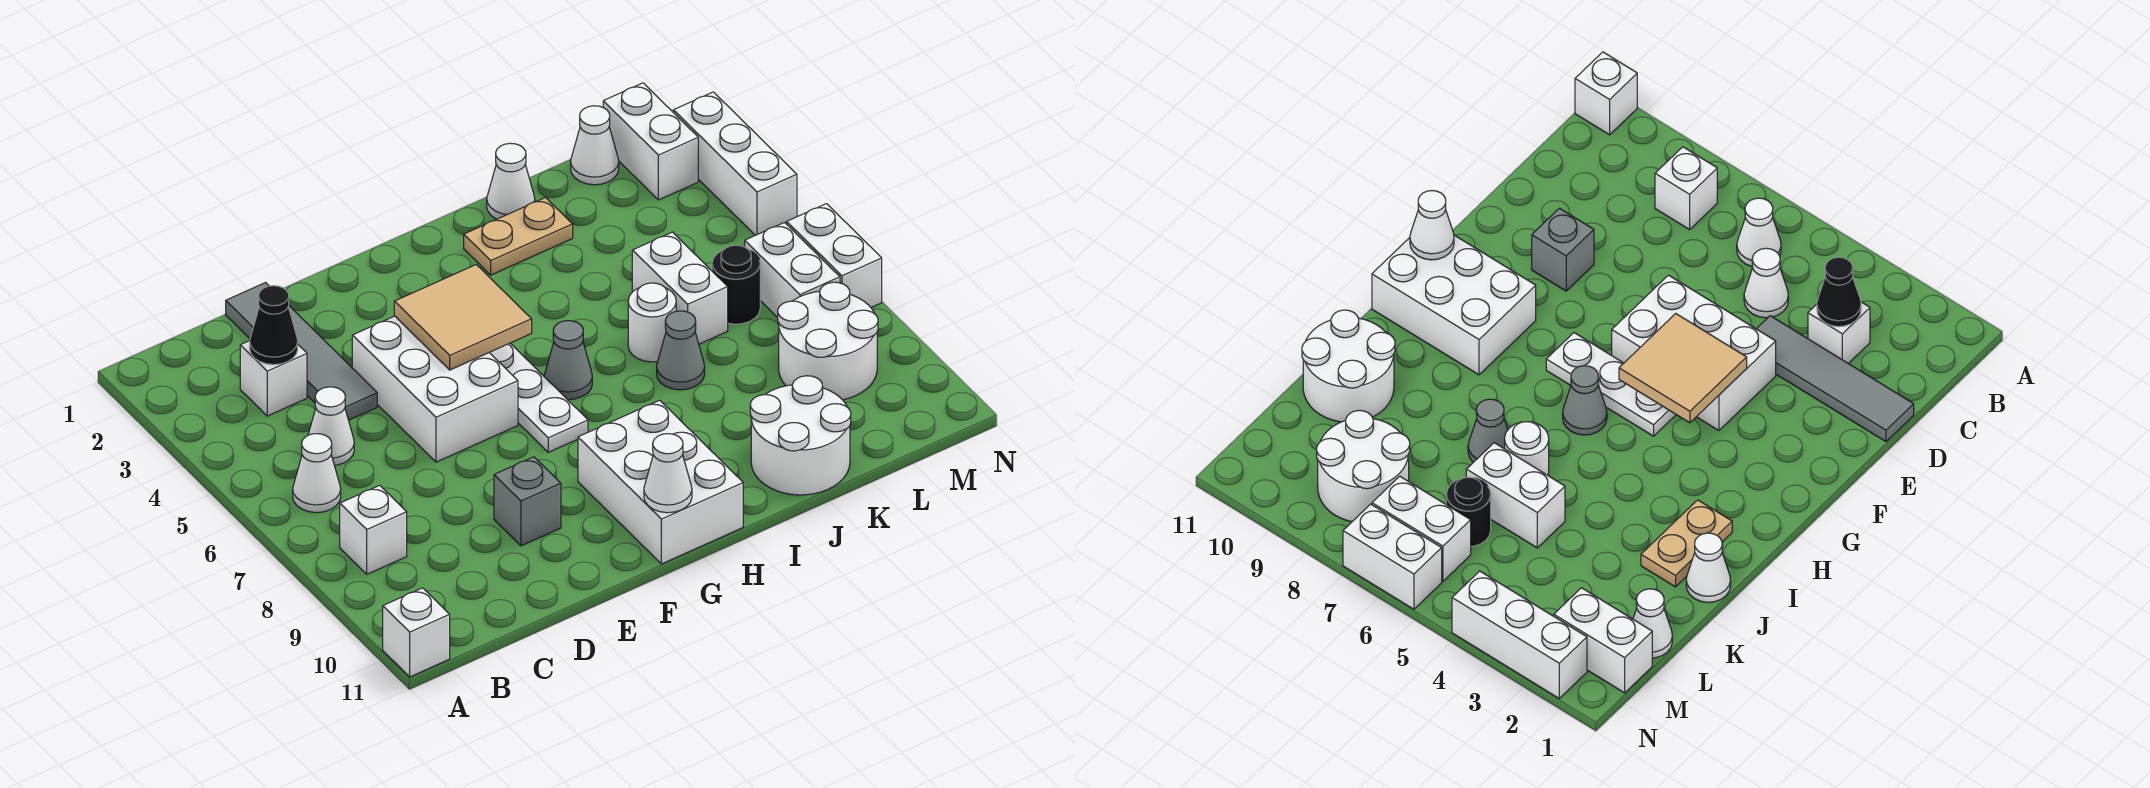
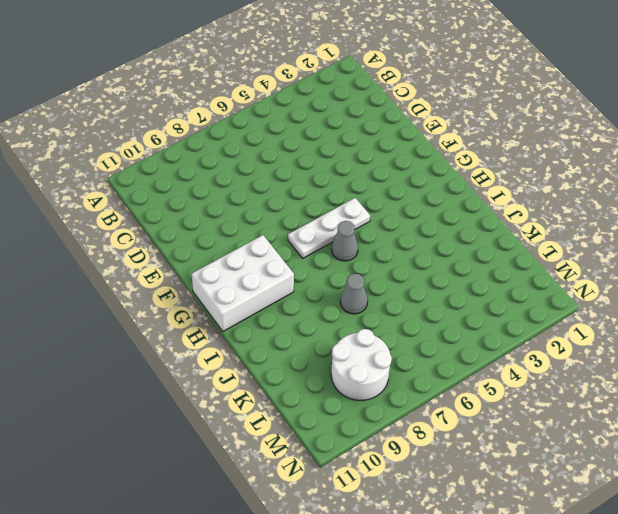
none -> white brick A11 level 1
none -> white cone B6 level 1
none -> white brick B8 level 1

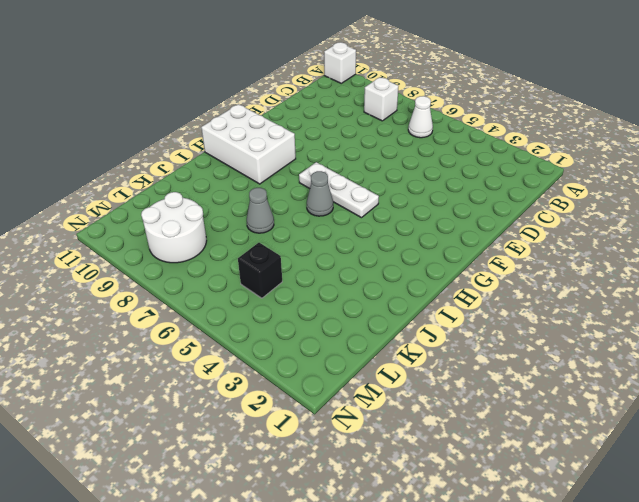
black brick L5 level 1 -> none
none -> white brick C3 level 1
none -> white cone C5 level 1
none -> grey tile D1:D4 level 1

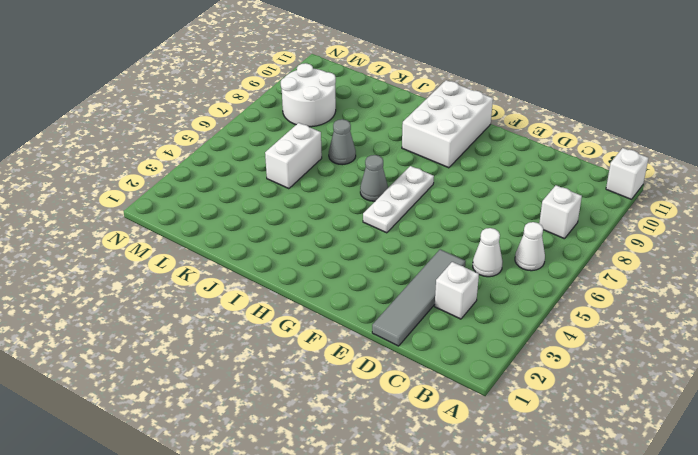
none -> white brick E4:F6 level 1
none -> grey brick E9 level 1
none -> tan plate I2:J2 level 1

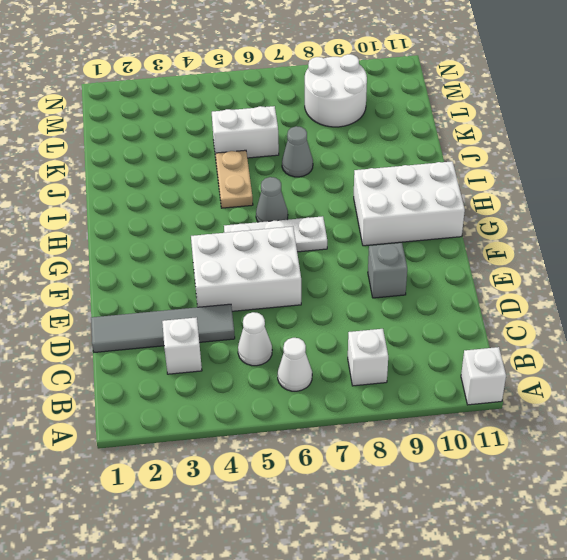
tan plate I5:J5 level 1 -> tan plate I2:J2 level 1
none -> white cone J1 level 1
none -> white round brick J6 level 1
none -> white round brick J10:K11 level 1

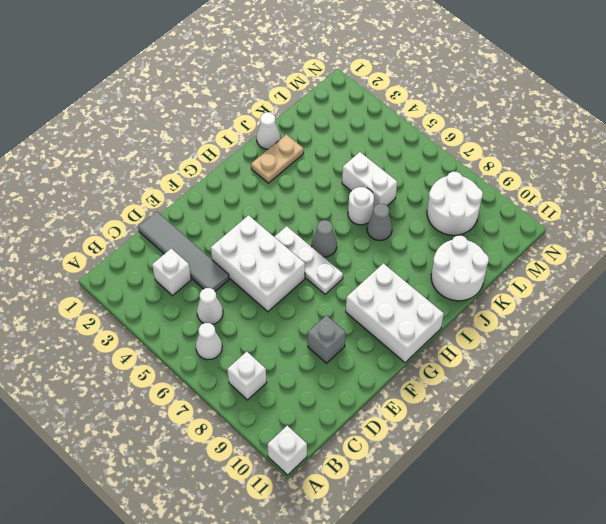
none -> white cone L1 level 1
none -> black round brick L6 level 1
none -> white brick M1:M2 level 1

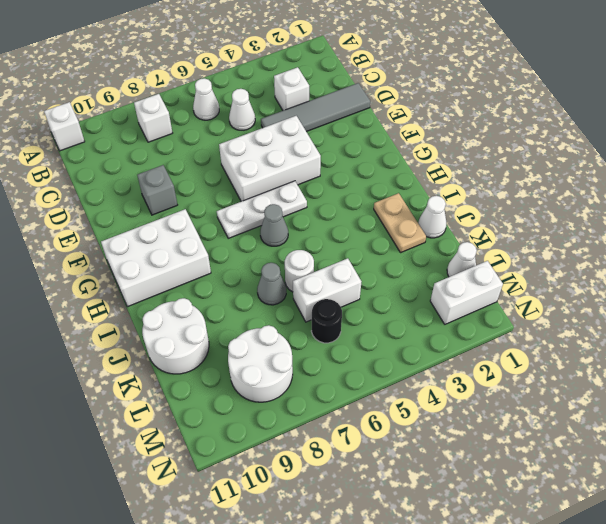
none -> white brick M6:M7 level 1
none -> white brick N2:N4 level 1
none -> white brick N6:N7 level 1

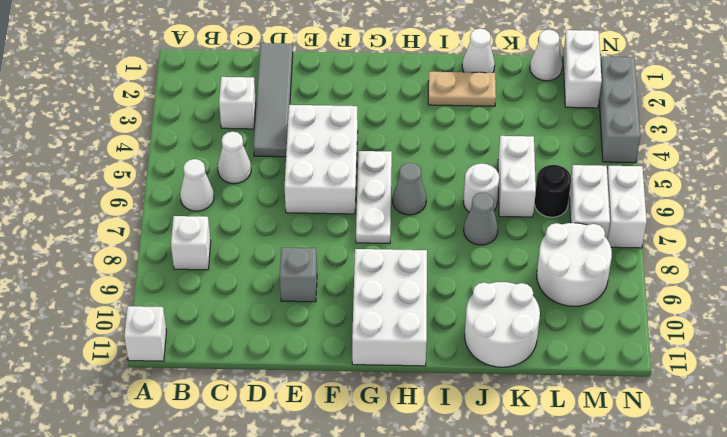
grey brick N2:N4 level 1 -> white brick N2:N4 level 1
none -> black cone C3 level 2
none -> tan tile F4:G5 level 2
none -> white cone G11 level 2

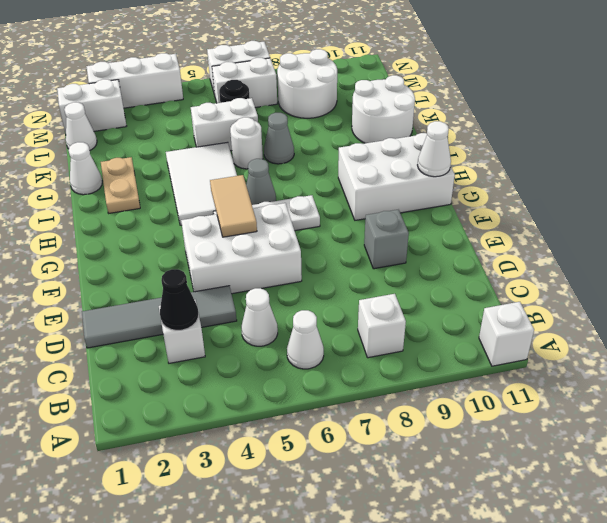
tan tile F5:G5 level 2 -> tan tile F4:G5 level 2
white tile H4:J5 level 1 -> none

